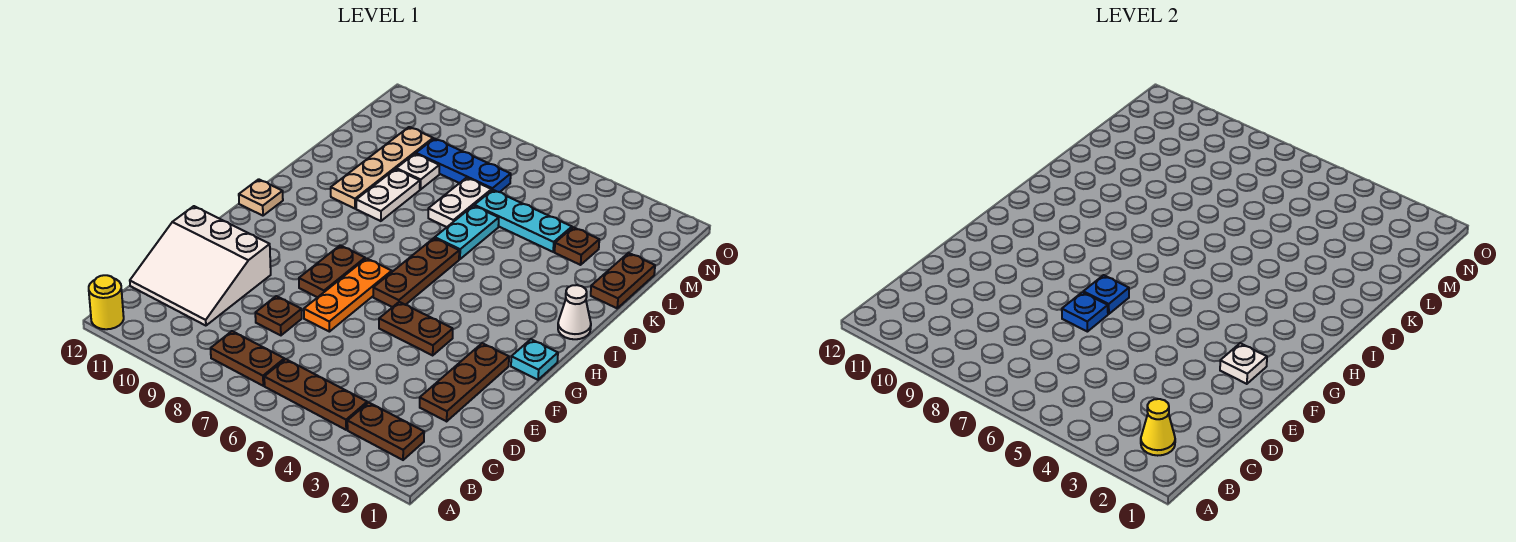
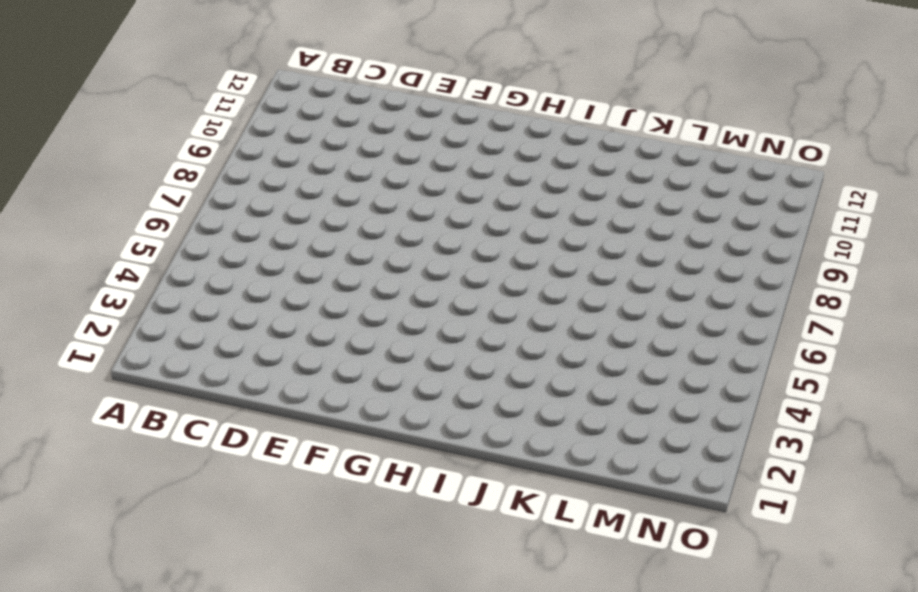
none -> yellow round brick A12 level 1
none -> brown plate B2:B3 level 1
none -> brown plate B4:B6 level 1

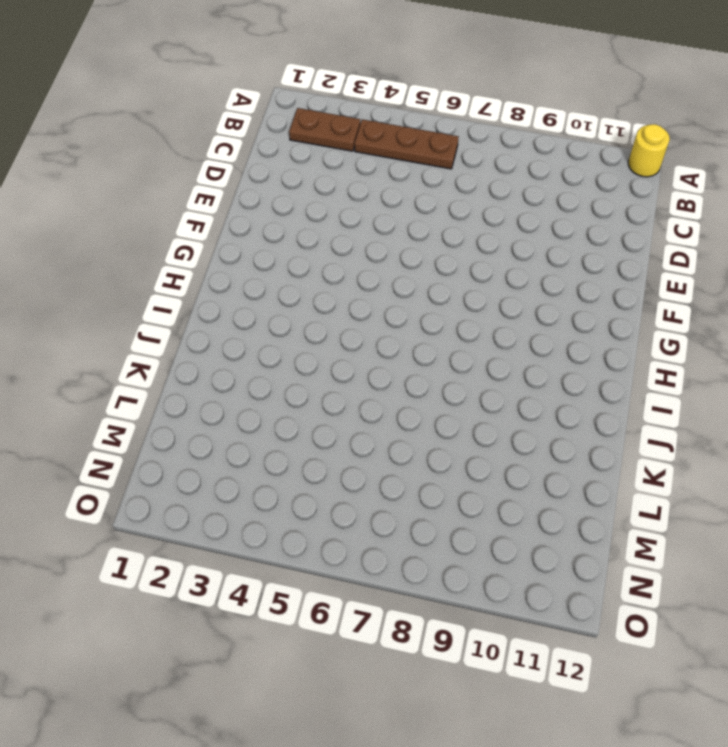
none -> brown plate B7:B8 level 1
none -> white slope C10:E12 level 1 top E
none -> brown plate D2:F2 level 1

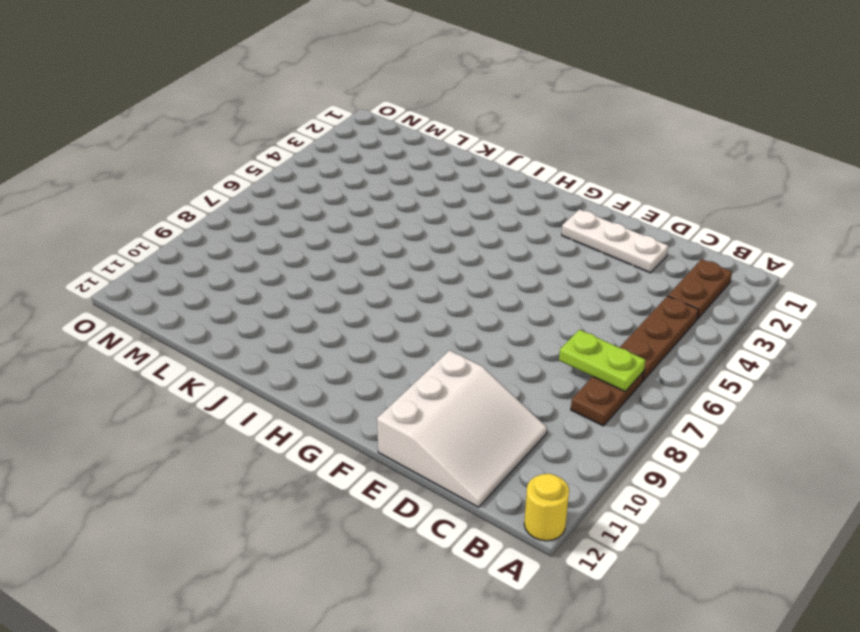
lime plate B7:C7 level 2 -> none
white plate D2:F2 level 1 -> brown plate D2:F2 level 1
none -> brown plate D8 level 1
none -> orange plate E7:G7 level 1
none -> brown plate F4:F5 level 1

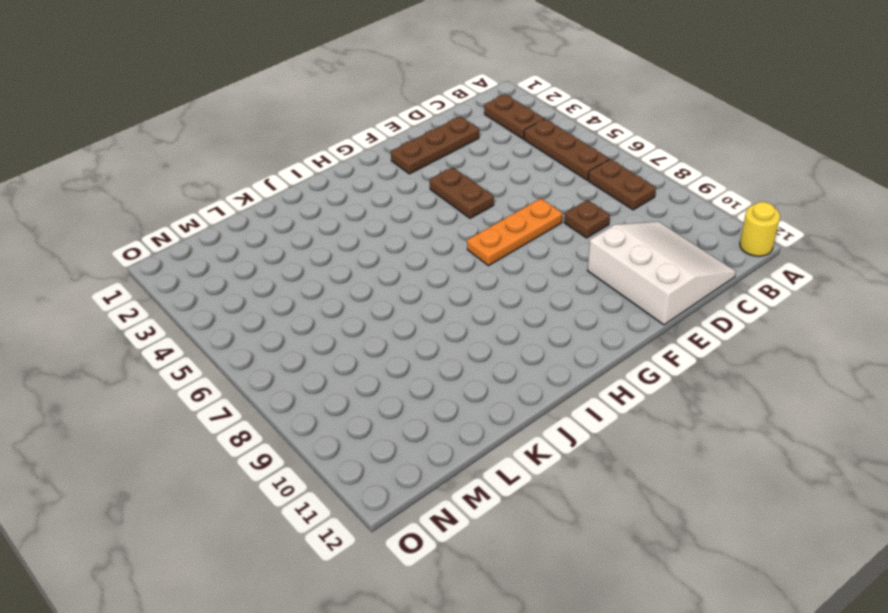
none -> brown plate F8:G8 level 1
none -> cyan plate G1 level 1
none -> brown plate G6:I6 level 1

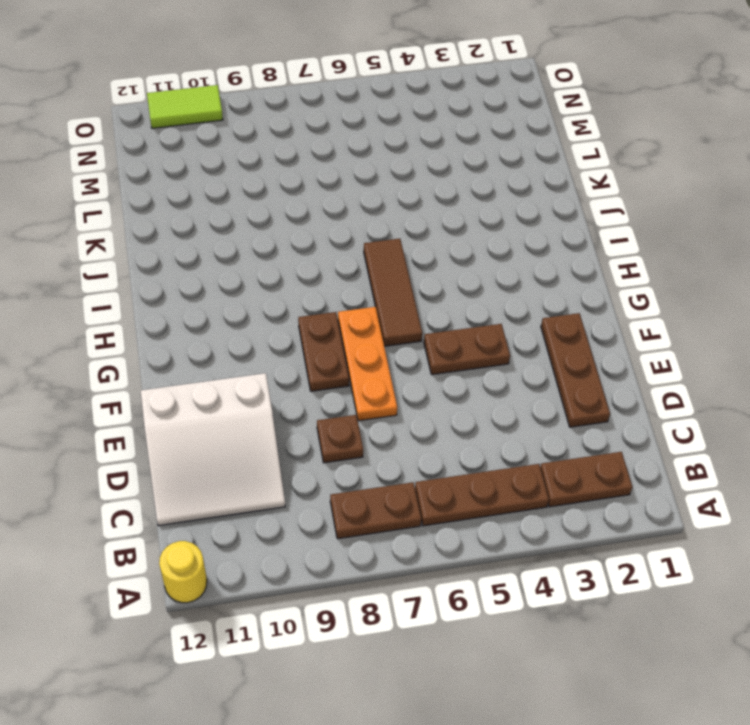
brown tile G6:I6 level 1 -> brown plate G6:I6 level 1
lime tile O10:O11 level 1 -> none
none -> cyan plate G1 level 1
none -> tan plate H12 level 1
none -> white cone I1 level 1

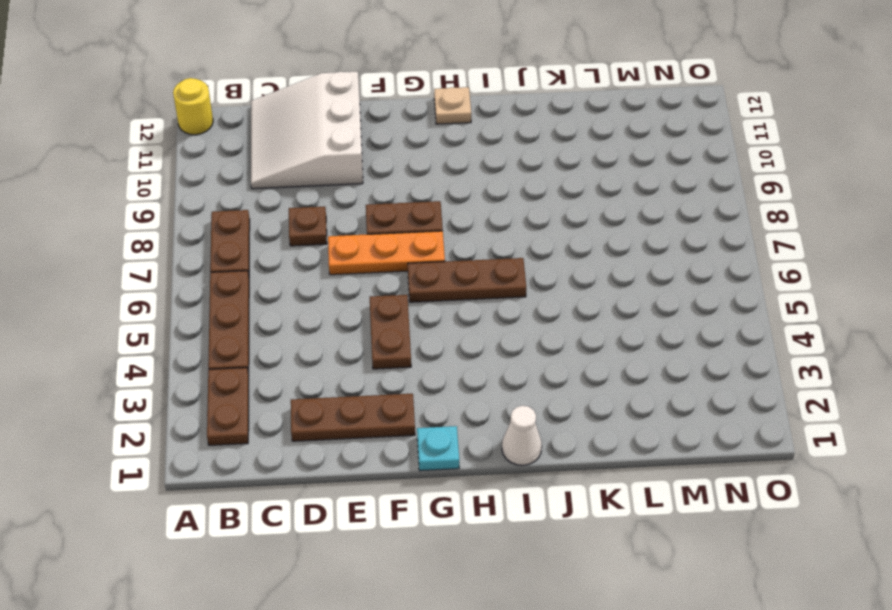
none -> cyan plate J6:K6 level 1
none -> white plate J9:K9 level 1
none -> tan plate J10:M10 level 1

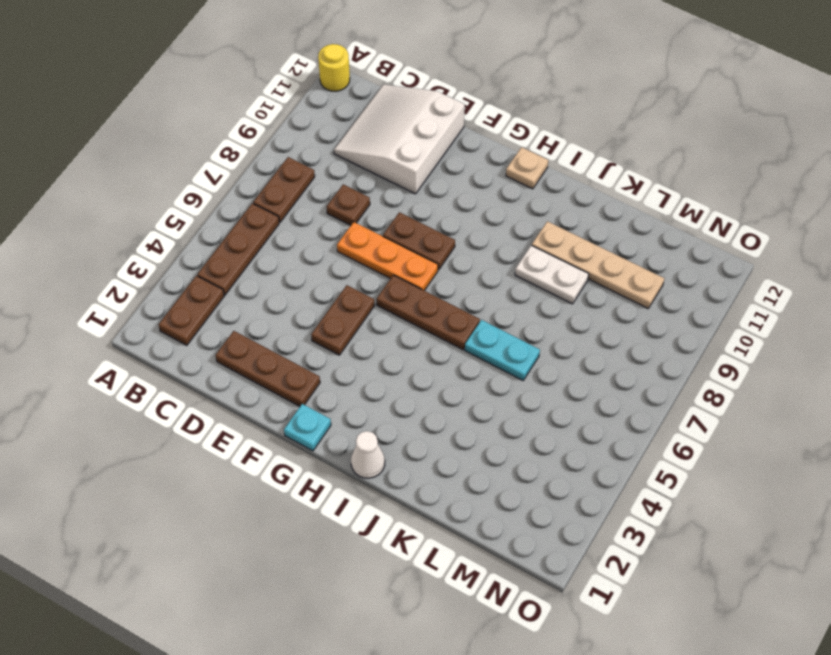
none -> brown plate K1:L1 level 1
none -> white plate K7:L7 level 1
none -> brown plate L3 level 1

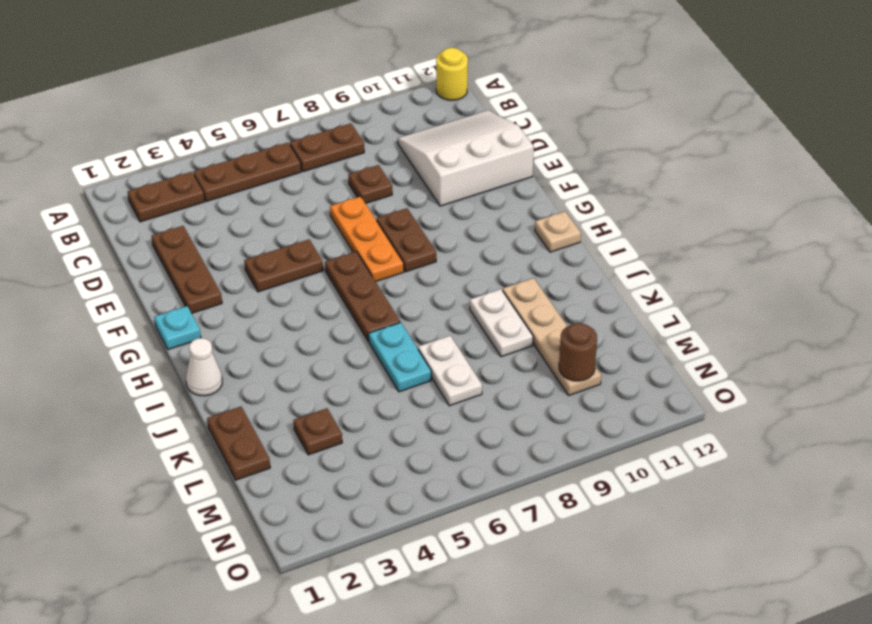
brown round brick M10 level 2 -> none
none -> cyan plate L4:L6 level 1
none -> white plate L9 level 1
none -> blue plate M7:M9 level 1

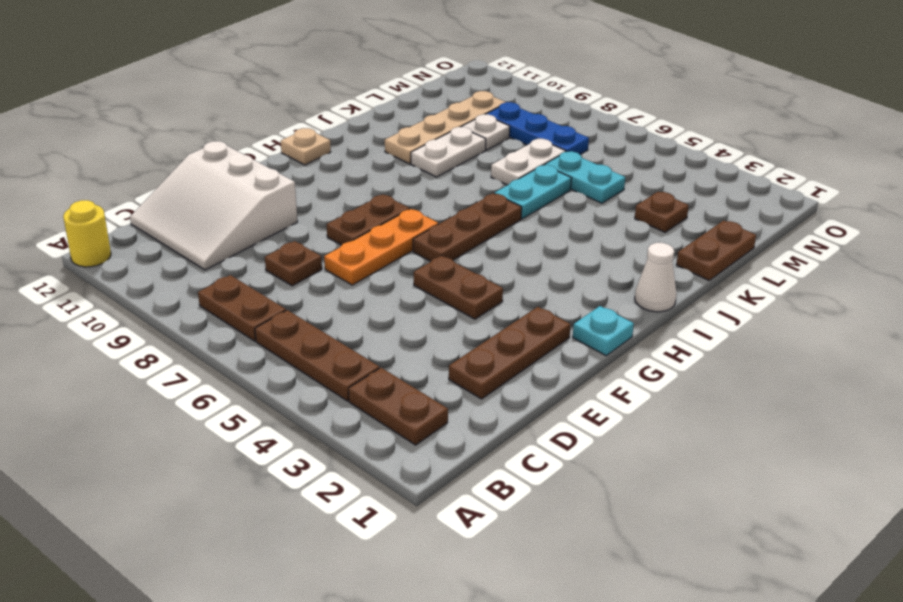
cyan plate L5:L6 level 1 -> cyan plate L4:L6 level 1
none -> yellow cone B2 level 2
none -> blue plate E7 level 2
none -> white plate F2 level 2

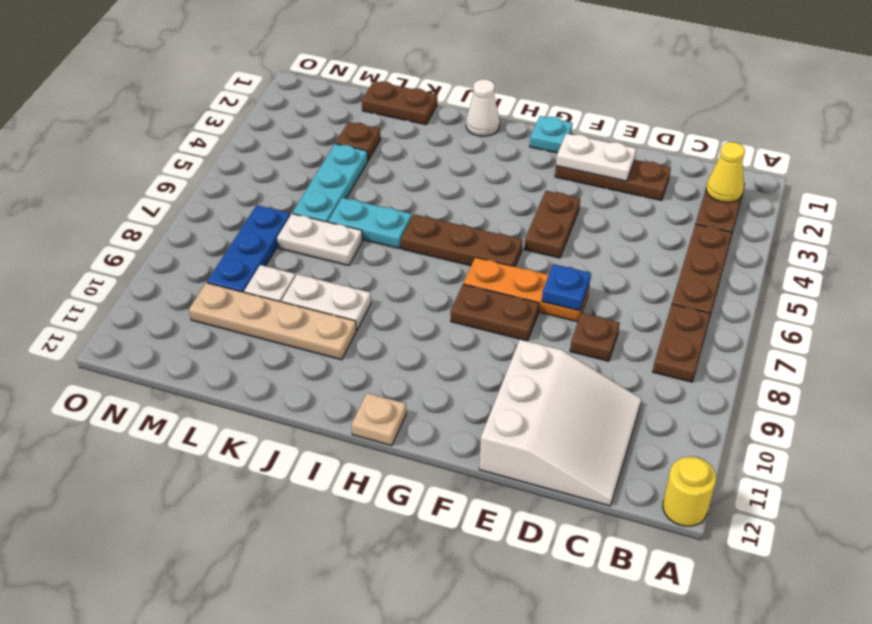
white plate E2:F2 level 2 -> white plate F2 level 2
none -> blue plate F7 level 2

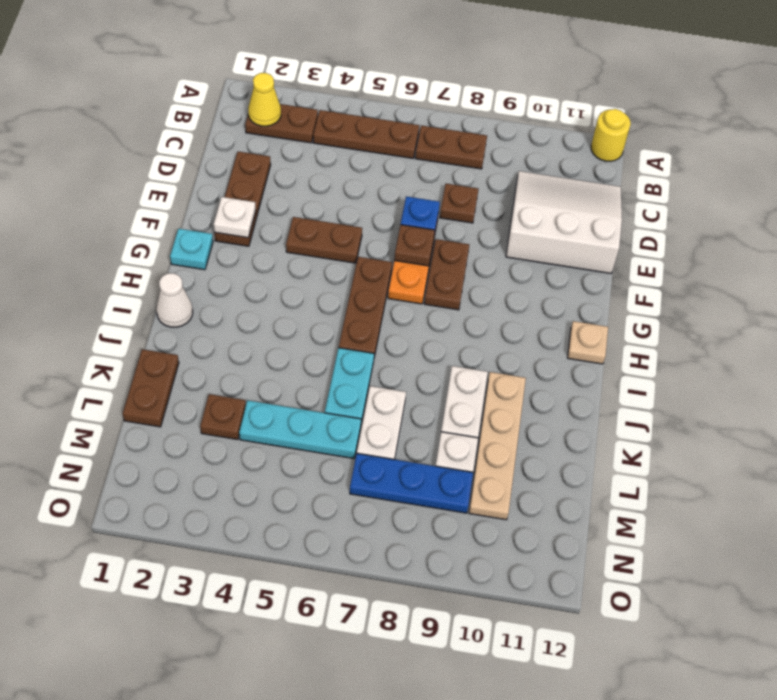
brown plate F7 level 2 -> blue plate F7 level 2

